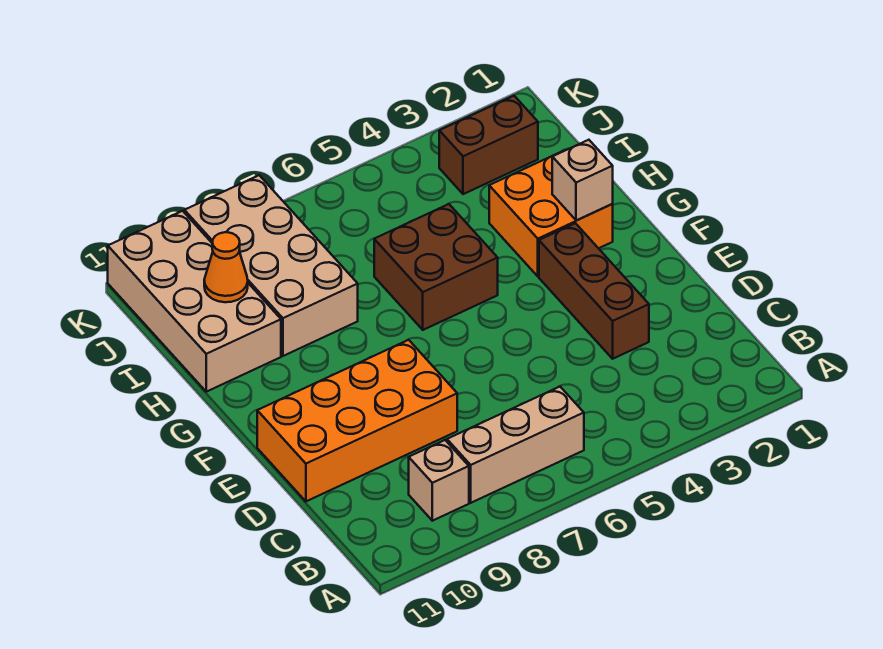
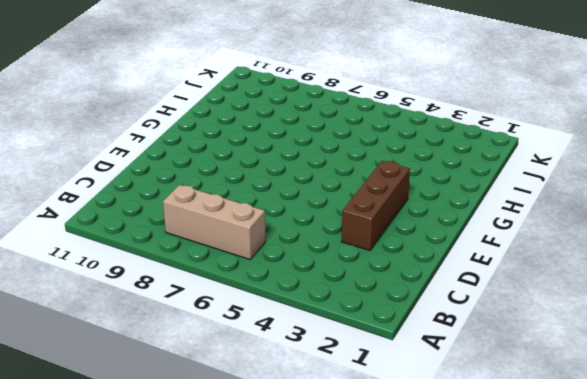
none -> tan brick B9 level 1
none -> orange brick D8:E11 level 1

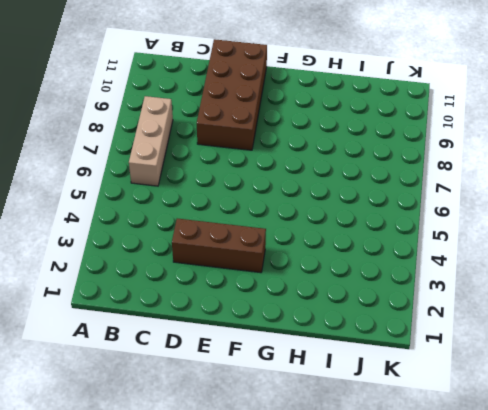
brown brick D8:E11 level 1 -> orange brick D8:E11 level 1
none -> tan brick B9 level 1
none -> orange brick G2:H3 level 1

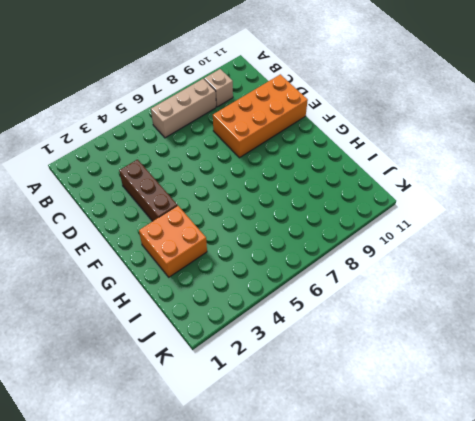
none -> brown brick G5:H6 level 1
none -> tan brick H8:K9 level 1

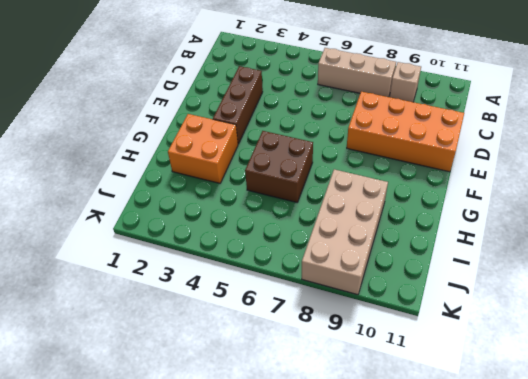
none -> tan brick H10:K11 level 1
none -> brown brick J2:J3 level 1

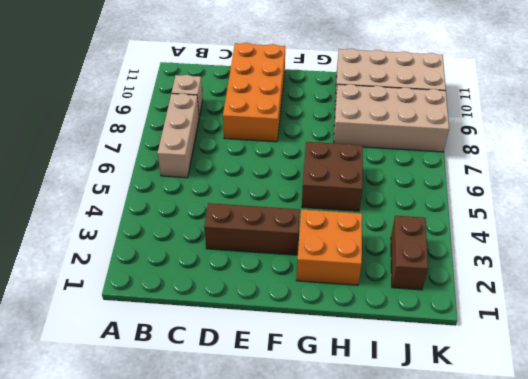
none -> tan brick G2 level 2
none -> orange cone I10 level 2

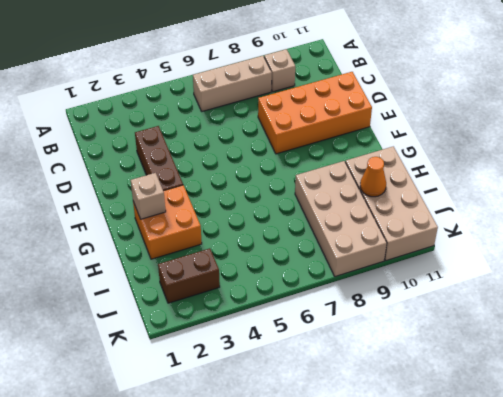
none -> brown brick G5:H6 level 1

